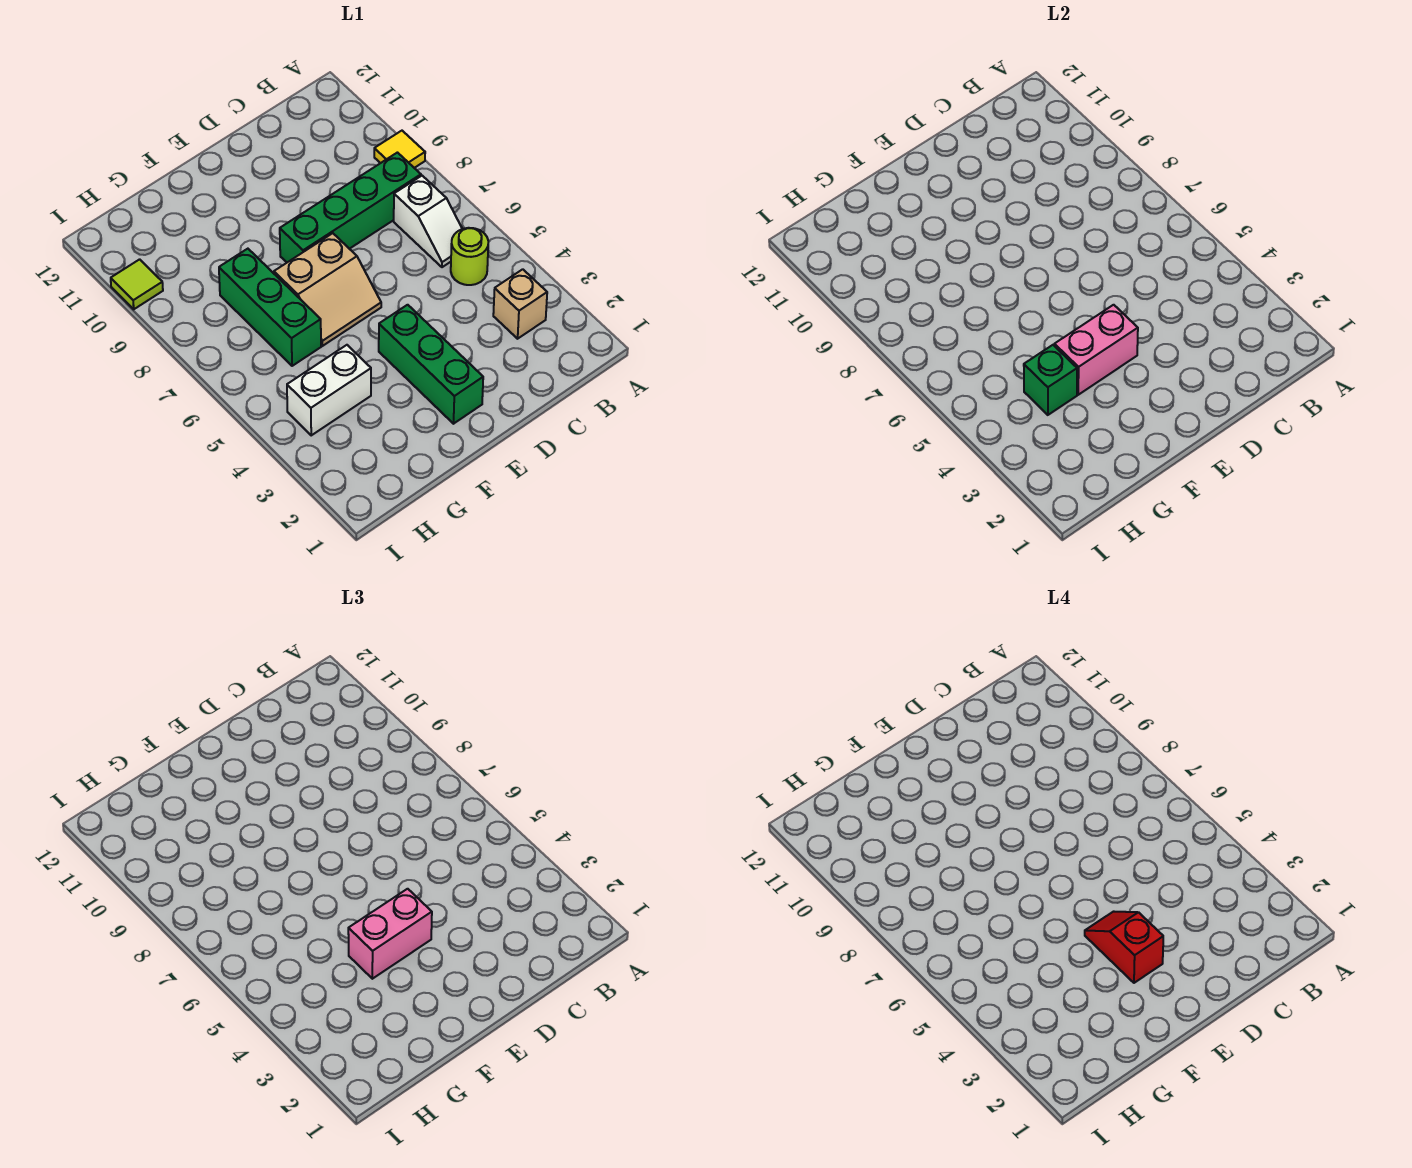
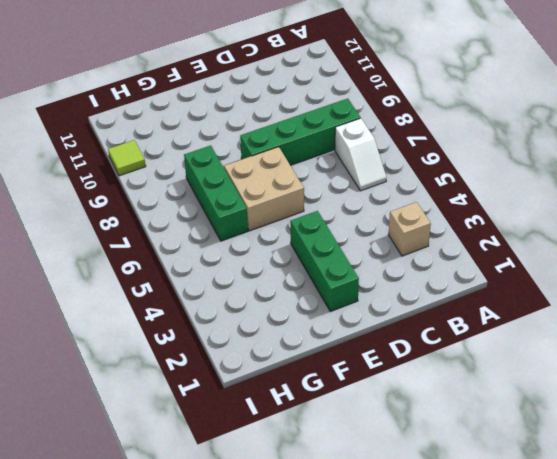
tan brick E6:F7 level 1 -> tan slope E6:F7 level 1 top 7
none -> yellow tile A9 level 1
none -> lime round brick B5 level 1
none -> white brick G4:H4 level 1

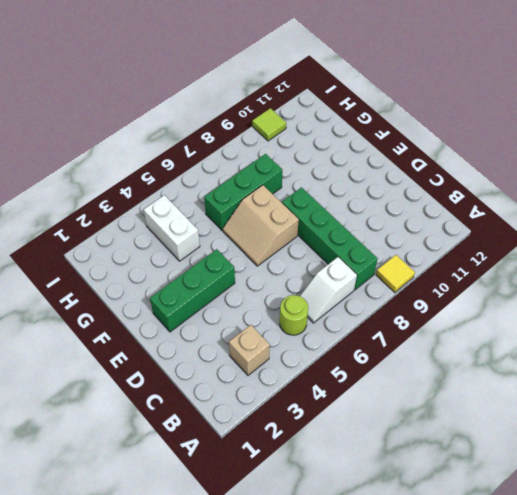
none -> pink brick E4:F4 level 2
none -> green brick G4 level 2
none -> pink brick E4:F4 level 3

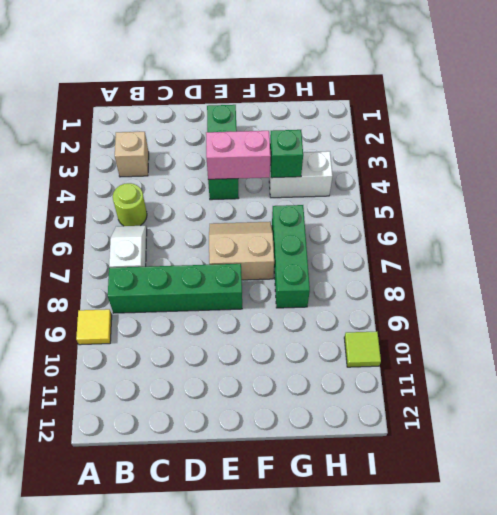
none -> pink brick E4:F4 level 3
none -> red slope E3:E4 level 4 top 3

